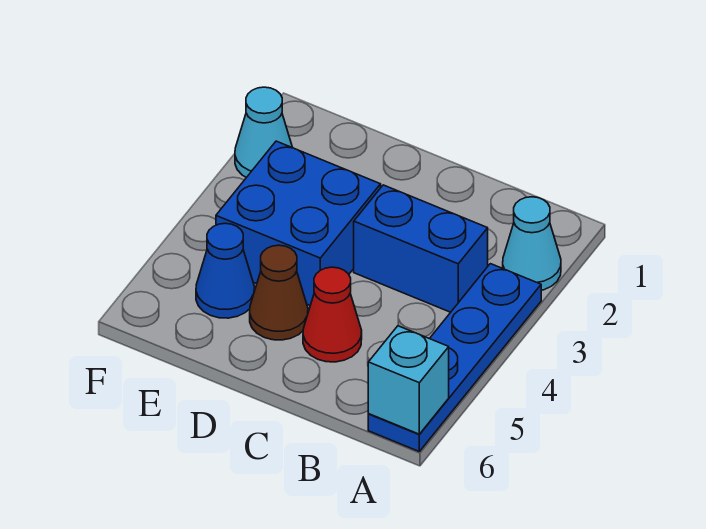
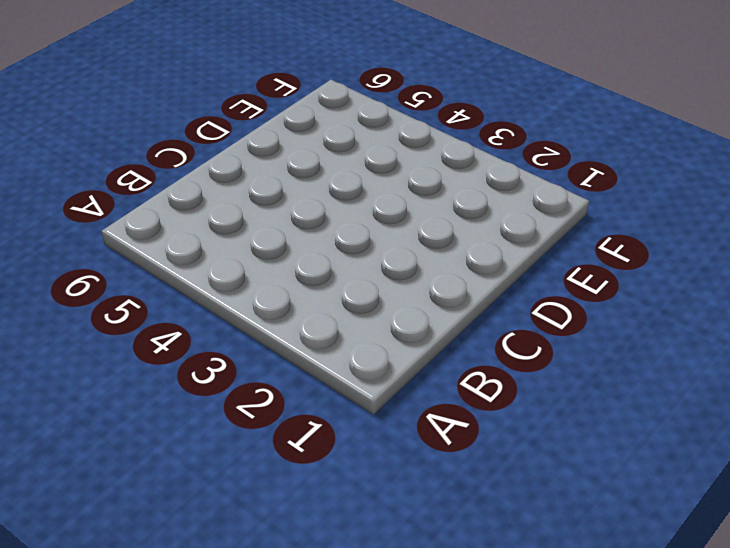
none -> cyan cone A2 level 1
none -> blue plate A3:A6 level 1

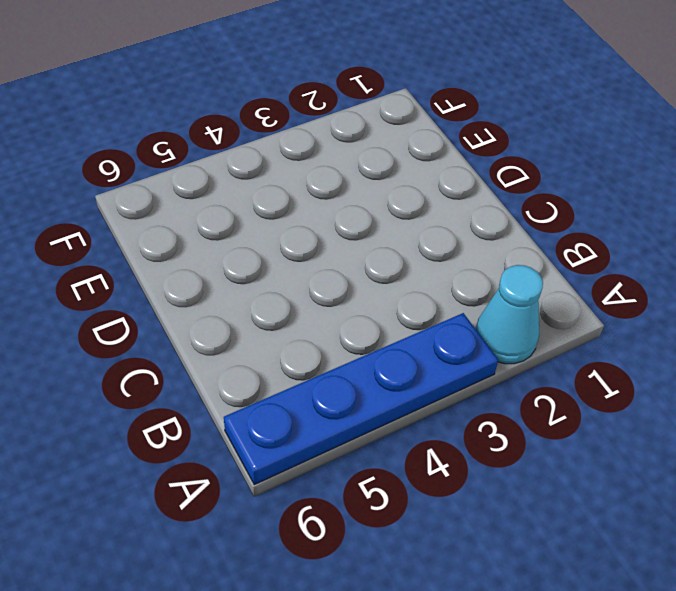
none -> blue brick B3:C3 level 1
none -> red cone C5 level 1

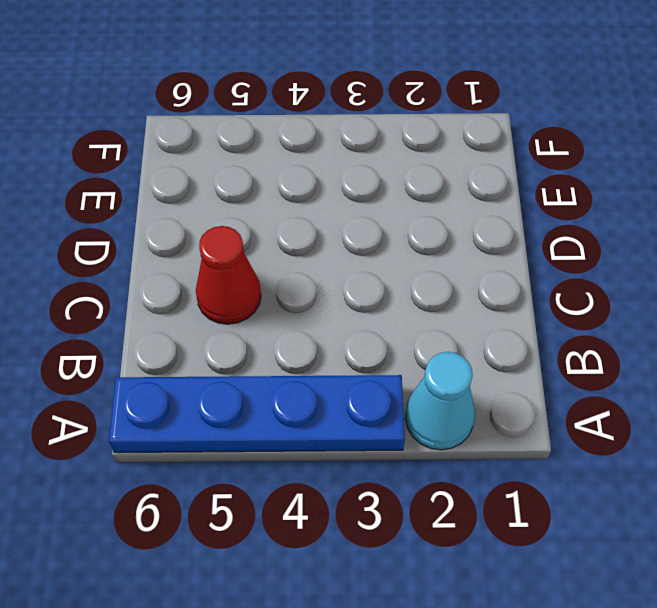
none -> blue brick B3:C3 level 1
none -> blue brick D3:E4 level 1

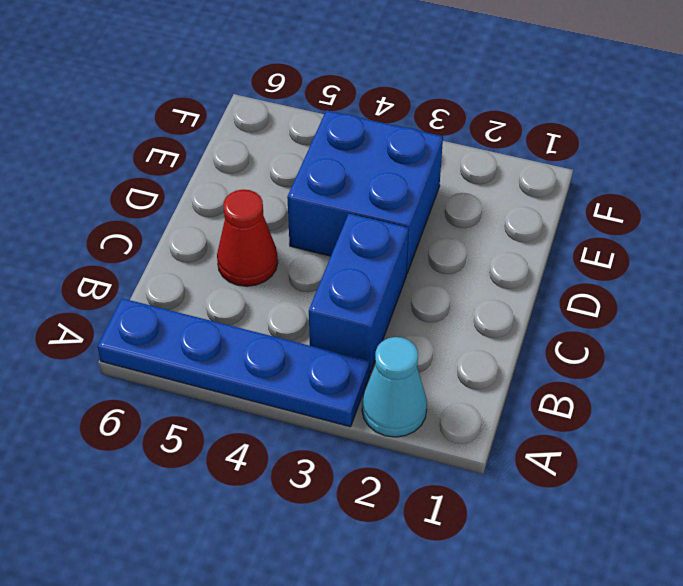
none -> brown cone D5 level 1
none -> blue cone E5 level 1

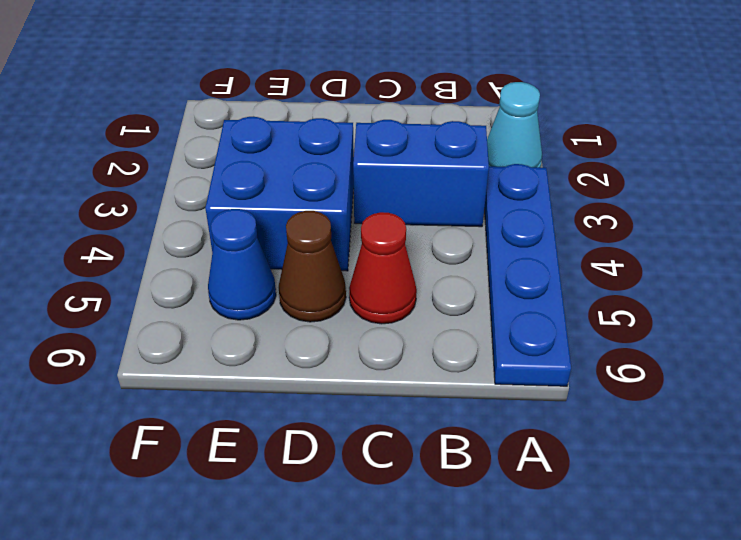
none -> cyan cone F2 level 1
none -> cyan brick A6 level 2

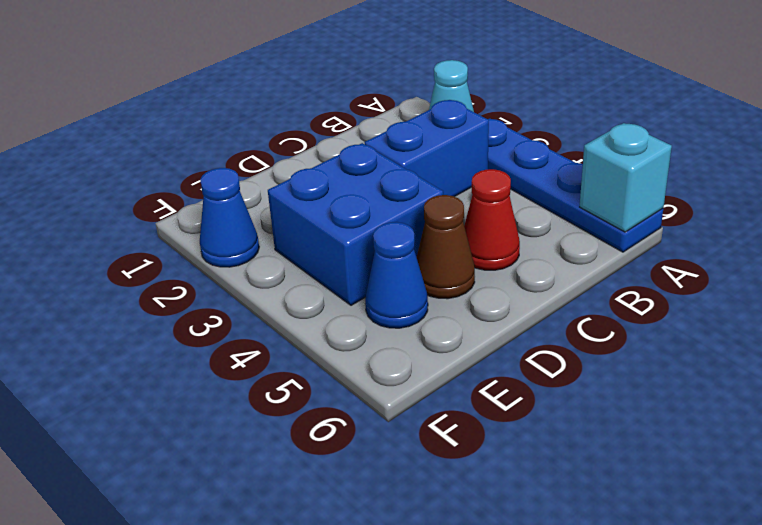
blue cone F2 level 1 -> cyan cone F2 level 1

